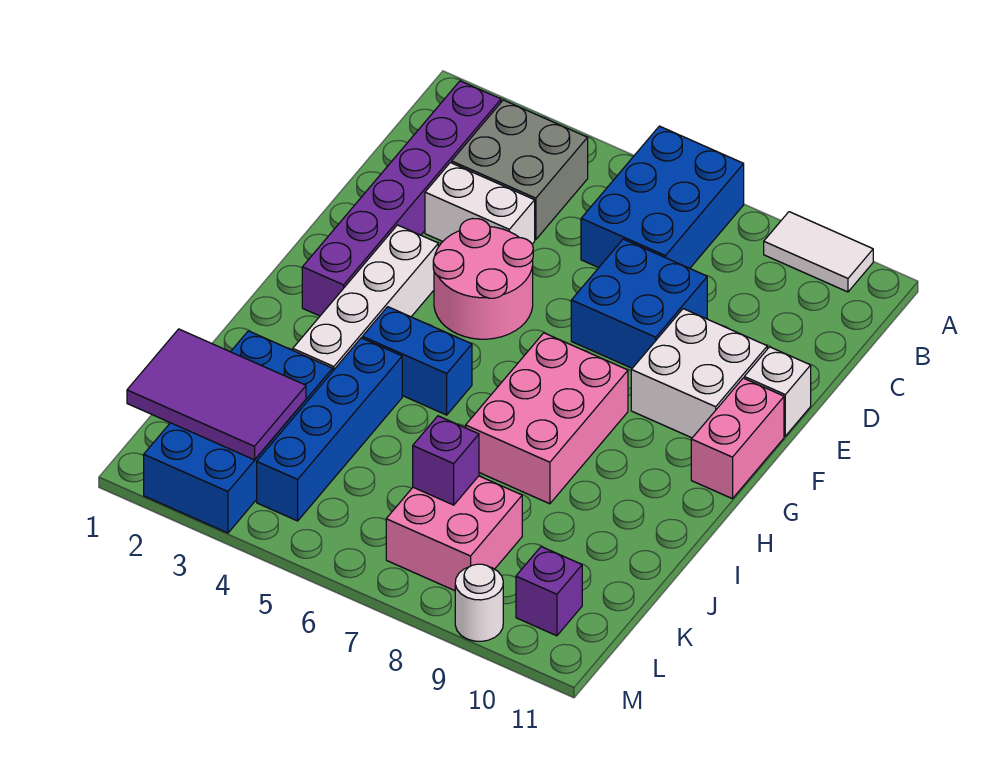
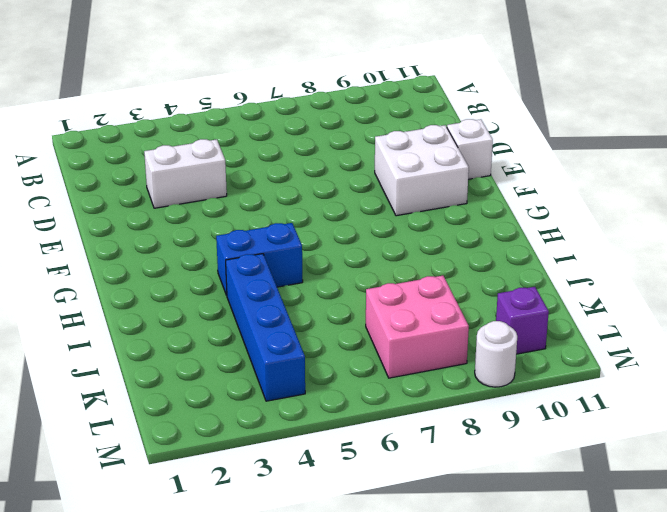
none -> blue brick A6:C7 level 1
none -> white tile A9:A10 level 1
none -> purple brick B2:G2 level 1

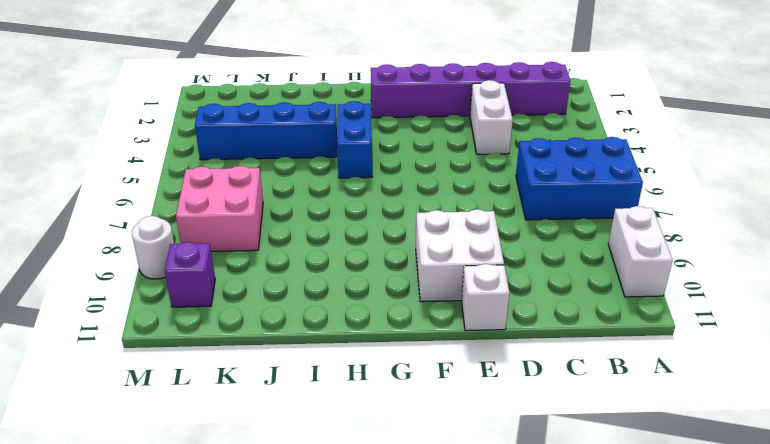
white brick A9:A10 level 1 -> white tile A9:A10 level 1
none -> grey brick B3:C4 level 1
none -> blue brick D7:E8 level 1
none -> pink round brick E4:F5 level 1

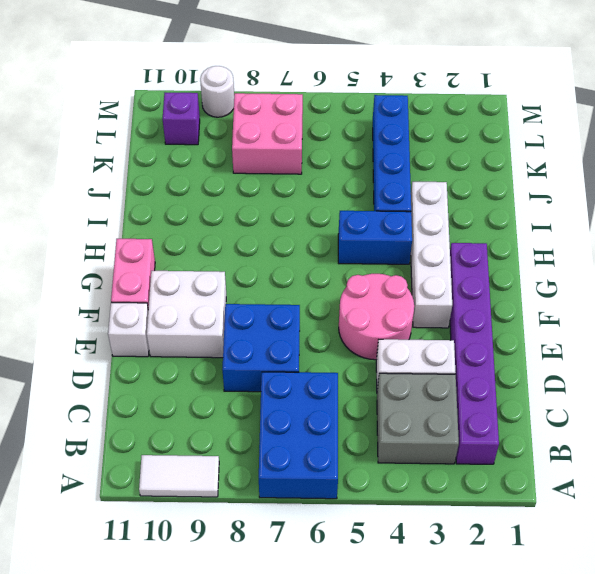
none -> pink brick G7:I8 level 1
none -> blue brick J2:M3 level 1
none -> purple tile K1:L3 level 2

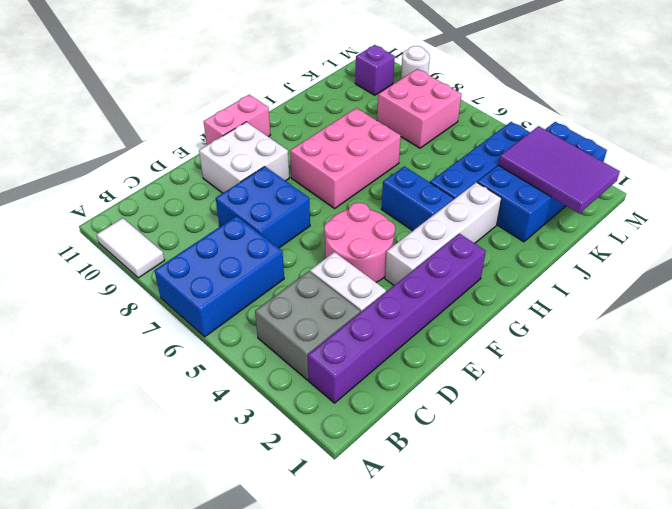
none -> white brick E11 level 1
none -> purple brick K7 level 2

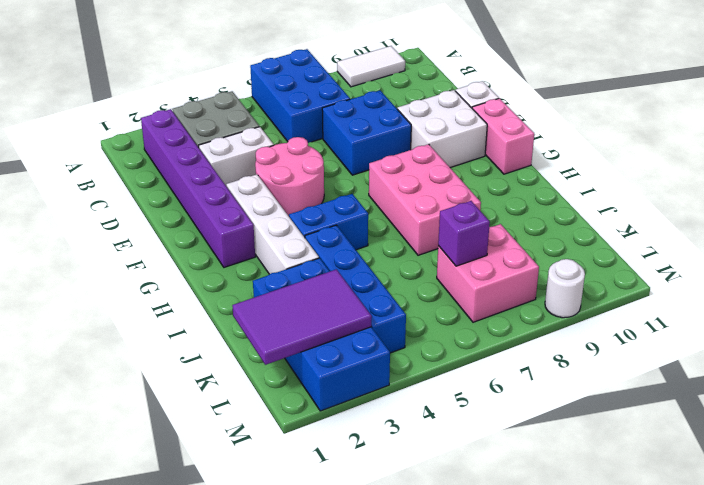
none -> purple brick L10 level 1

